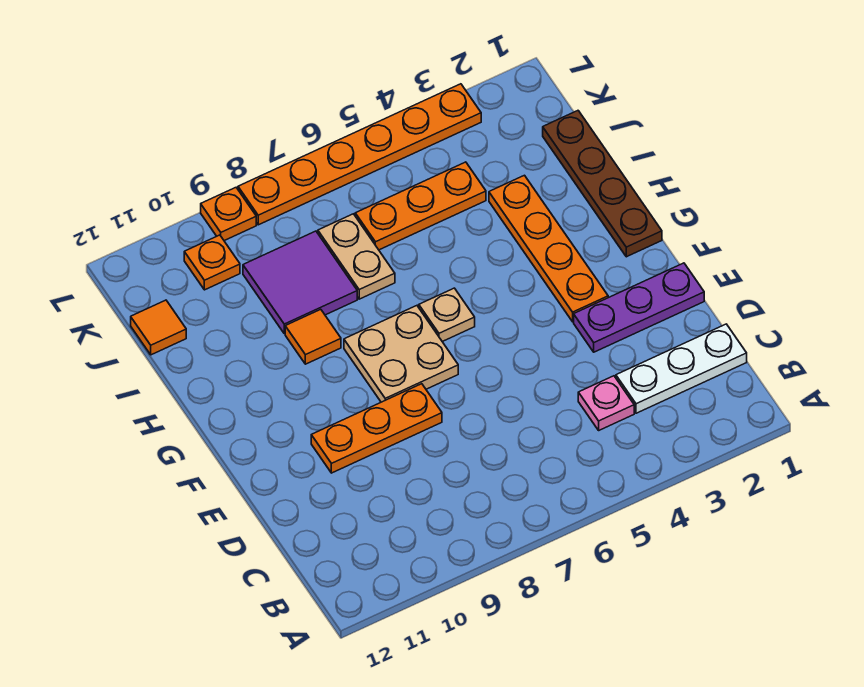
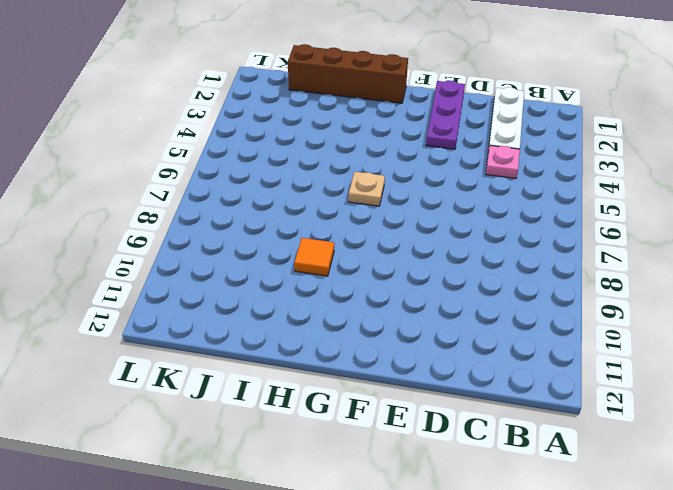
brown brick G1:J1 level 1 -> brown plate G1:J1 level 1
none -> orange plate E8:E10 level 1
none -> orange plate F3:I3 level 1
none -> tan plate F7:G8 level 1

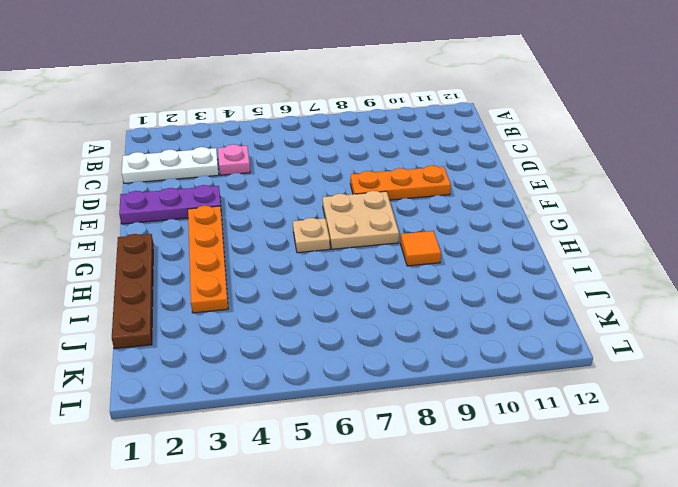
none -> tan plate I7:J7 level 1
none -> purple tile I8:J9 level 1
none -> orange plate J4:J6 level 1

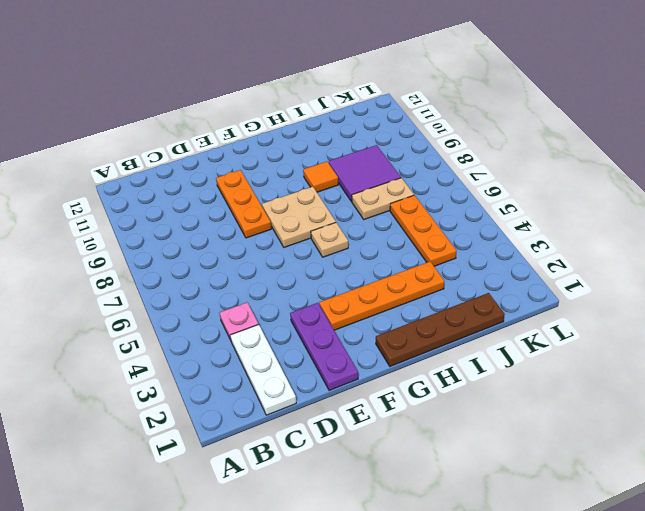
none -> orange tile J12 level 1
none -> orange plate K10 level 1
none -> orange plate L3:L8 level 1

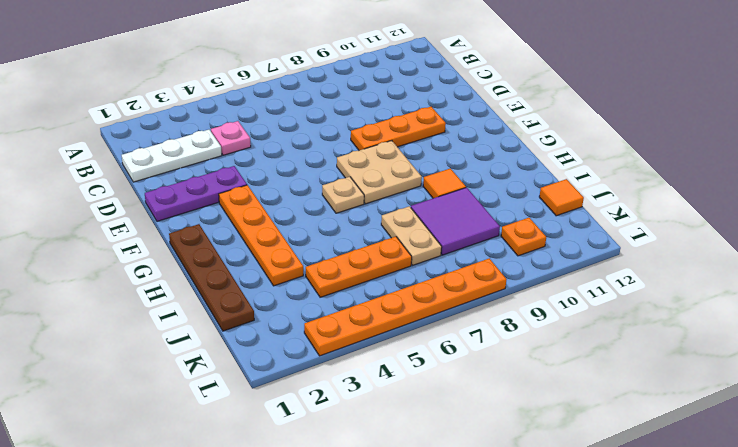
none -> orange plate L9 level 1

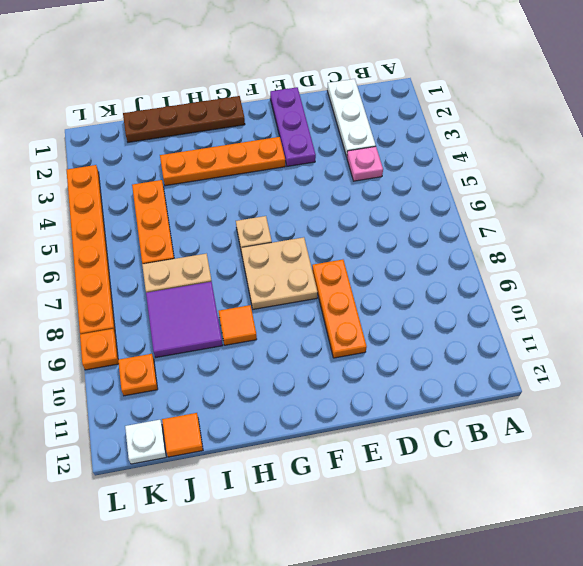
white plate K12 level 1 -> none

